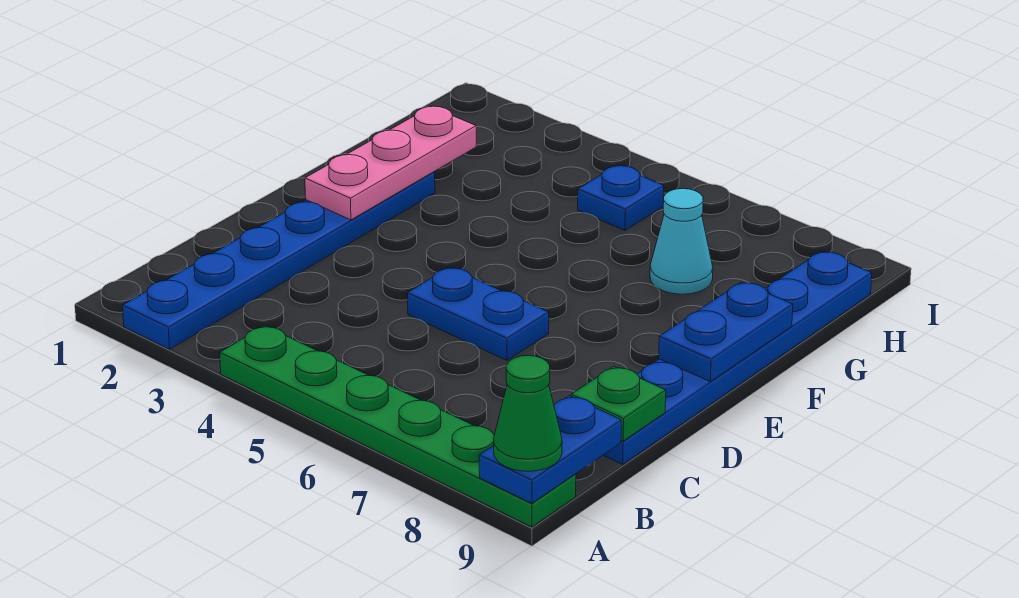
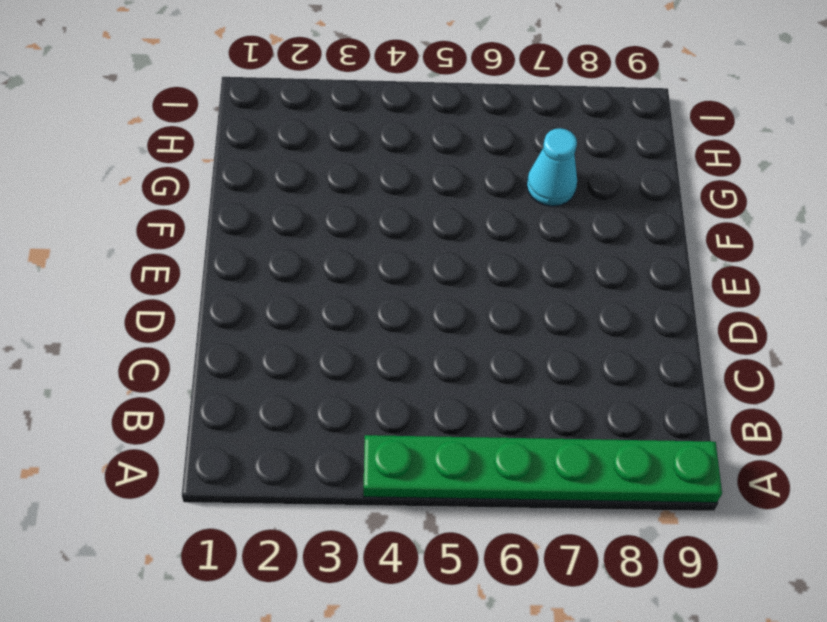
none -> blue plate A2:F2 level 1
none -> blue plate C9:H9 level 1

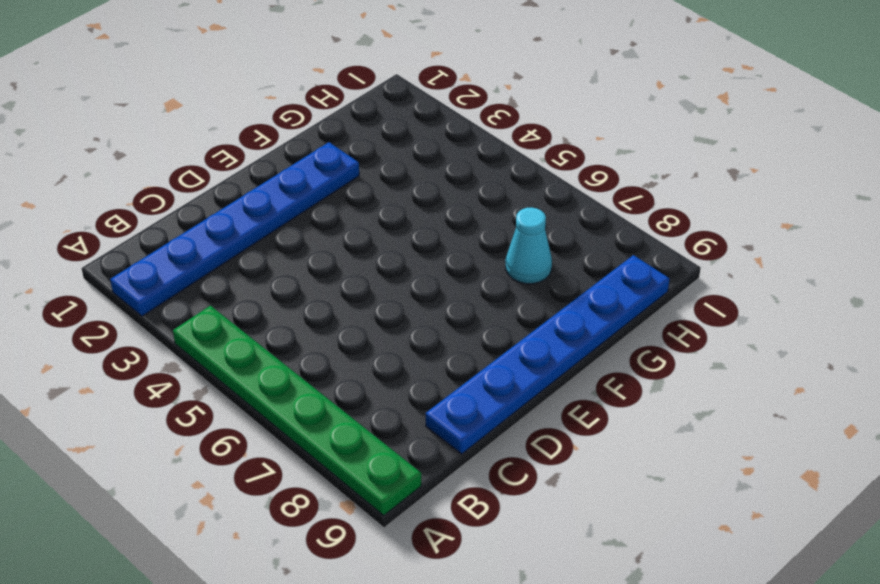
none -> blue plate D5:D6 level 1
none -> blue plate H5 level 1

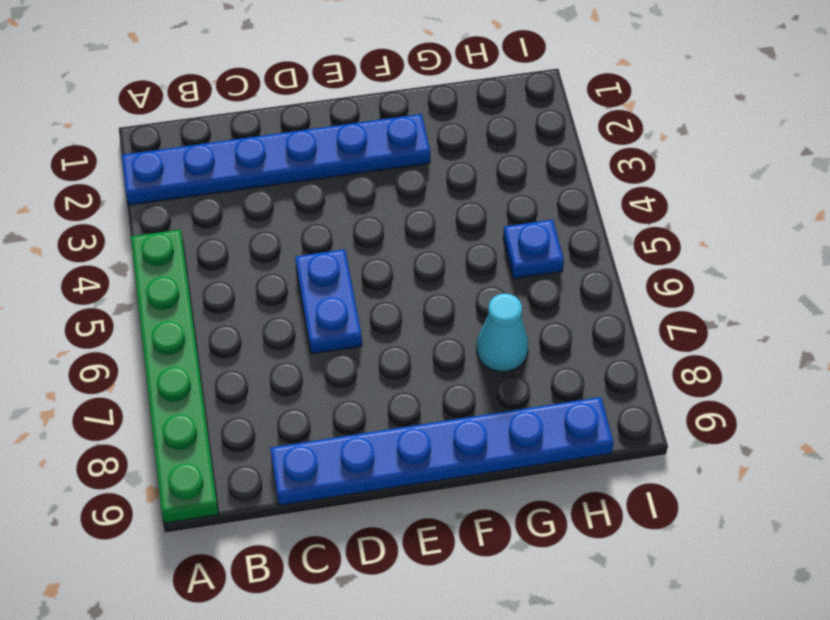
none -> blue plate A9:B9 level 2
none -> green plate C9 level 2

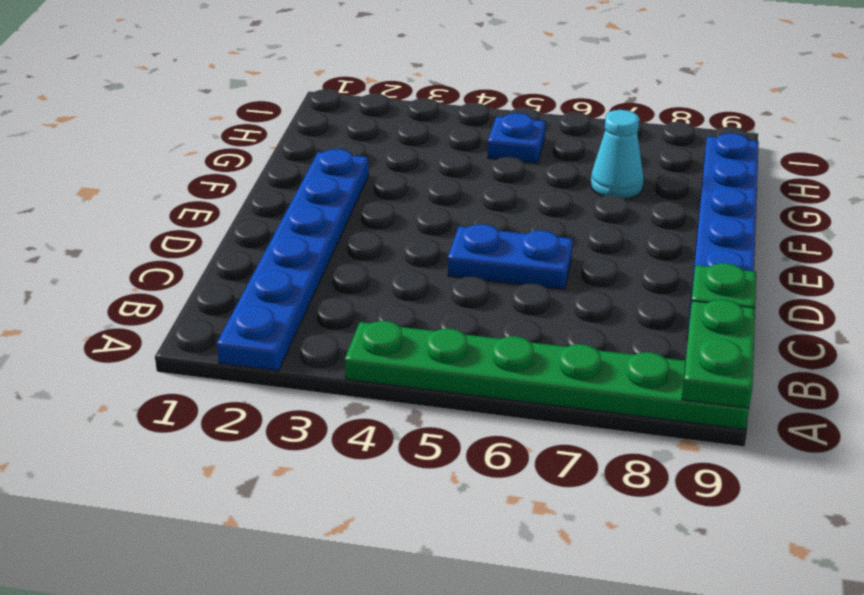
green plate A9:B9 level 2 -> blue plate A9:B9 level 2
none -> pink plate E2:G2 level 2
none -> blue plate E9:F9 level 2

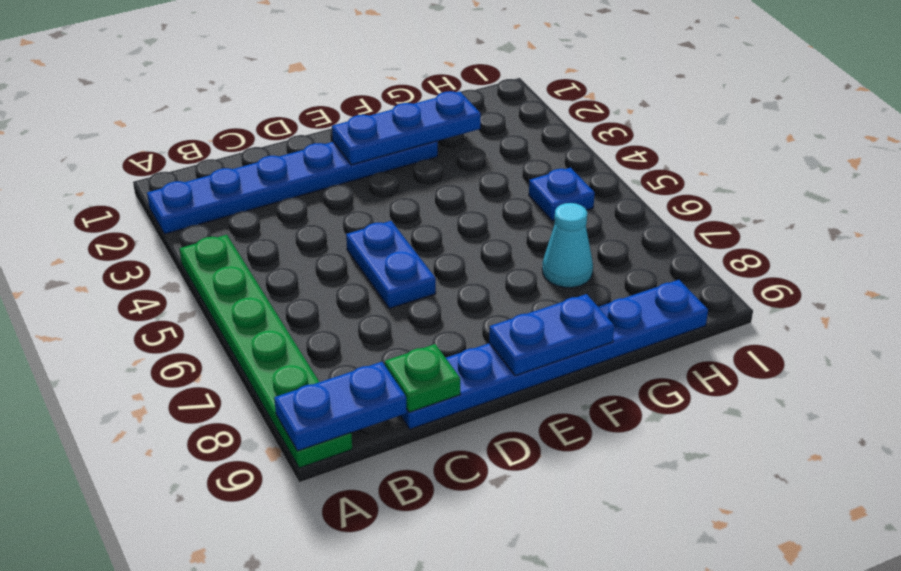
blue plate E2:G2 level 2 -> pink plate E2:G2 level 2
none -> green cone A9 level 3

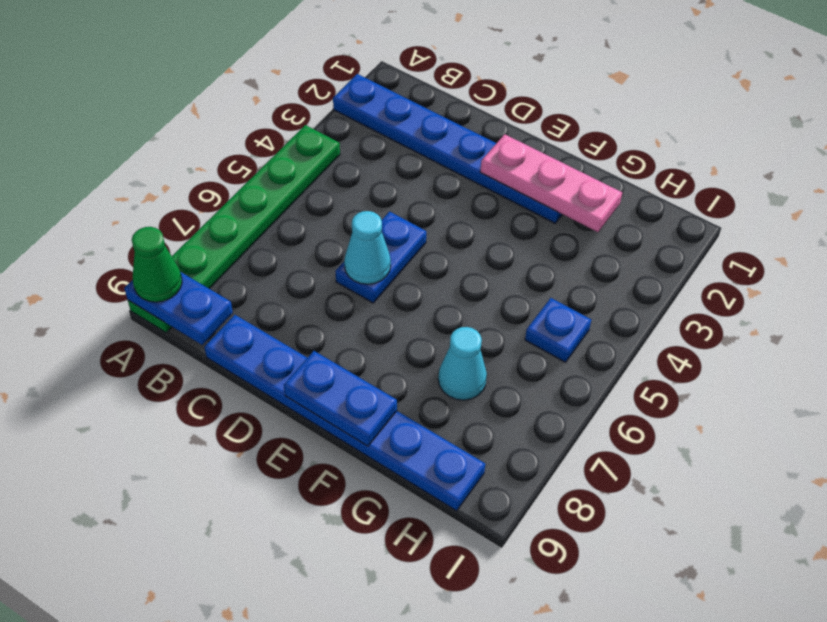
cyan cone D6 level 2 -> none
none -> green plate C9 level 2

